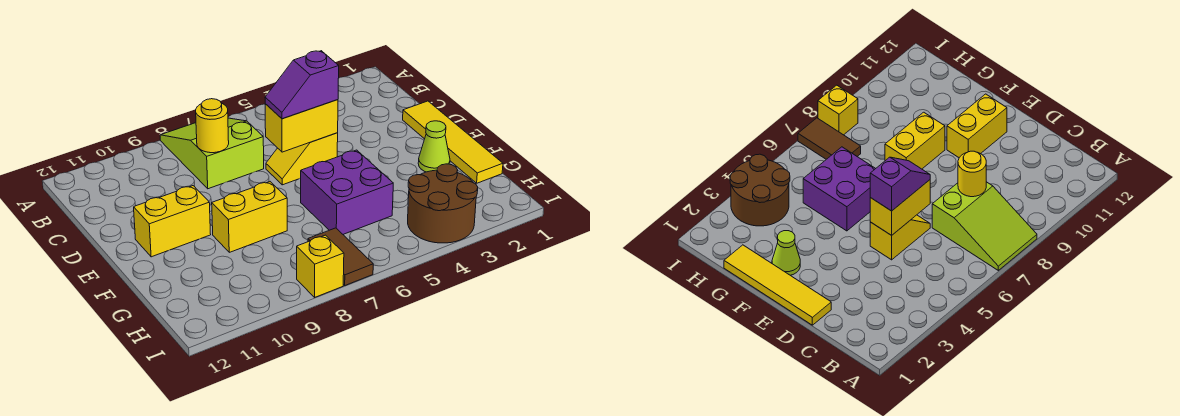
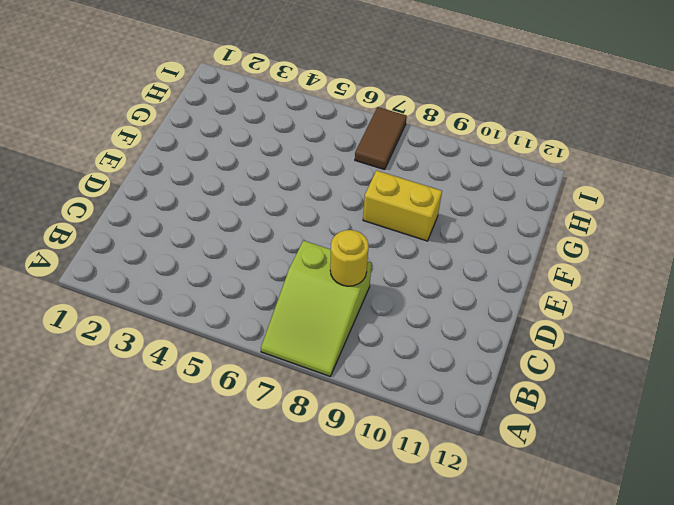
none -> yellow tile D1:G1 level 1
none -> yellow slope D5:D6 level 1 top 5
none -> yellow brick E10:E11 level 1

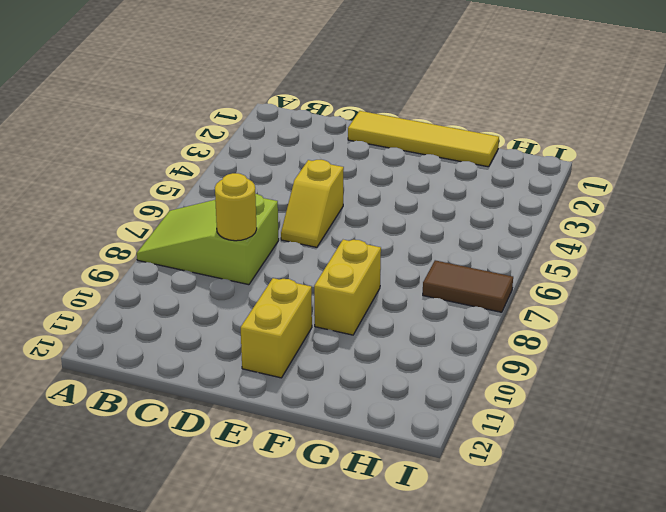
none -> lime cone F2 level 1
none -> purple brick F5:G6 level 1
none -> brown round brick H3:I4 level 1

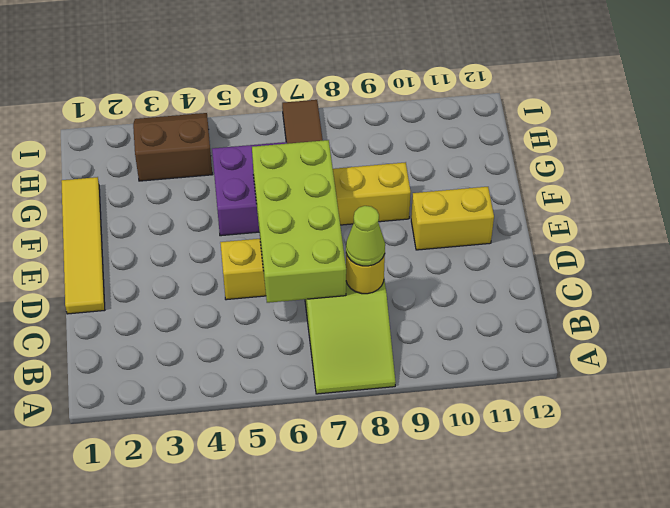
lime brick C6:F7 level 2 -> yellow brick D5:D6 level 2
lime cone C8 level 3 -> lime cone F2 level 1
brown slope H3:I4 level 1 top H -> brown round brick H3:I4 level 1
none -> yellow brick I8 level 1
none -> purple slope D5:D6 level 3 top 5

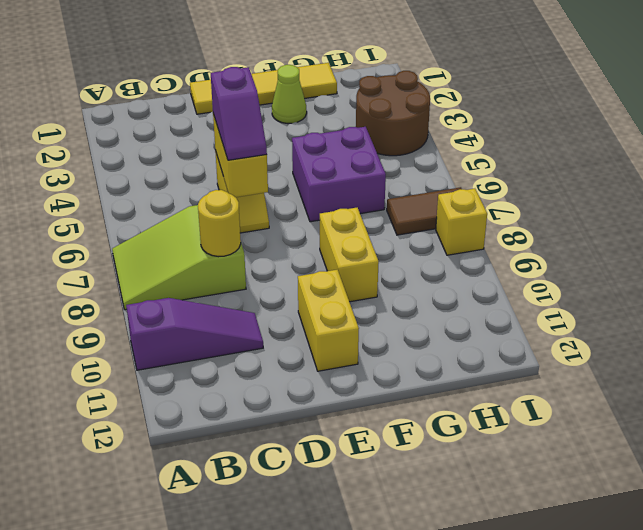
purple slope A10:C10 level 1 top A -> none

